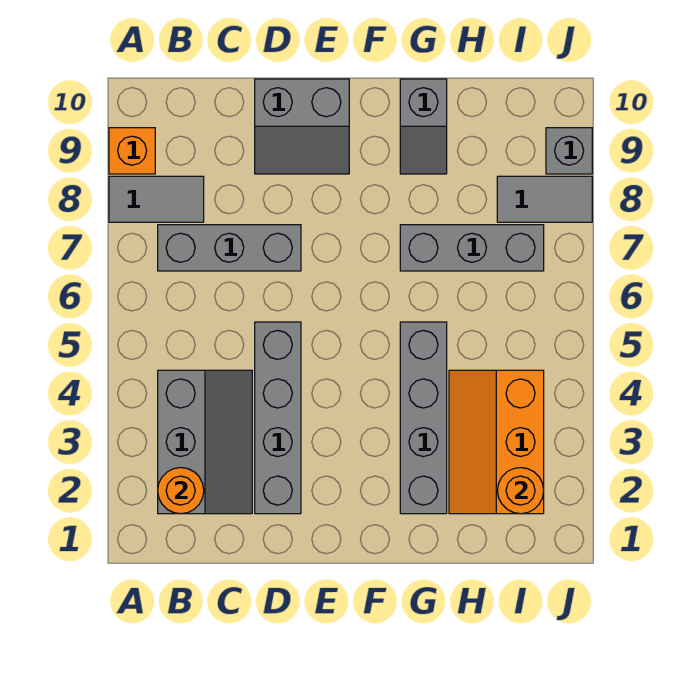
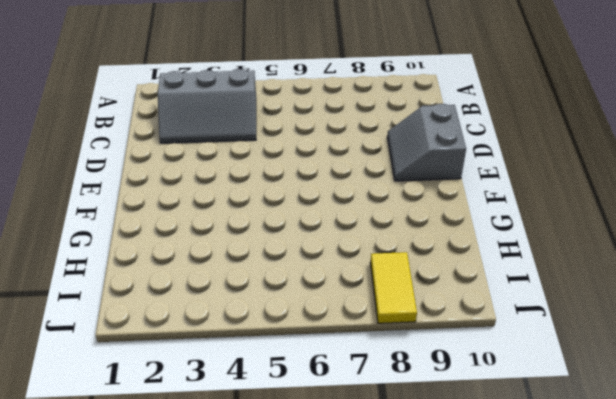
yellow tile I8:J8 level 1 -> grey tile I8:J8 level 1
none -> grey tile A8:B8 level 1
none -> orange brick A9 level 1
none -> grey brick B7:D7 level 1

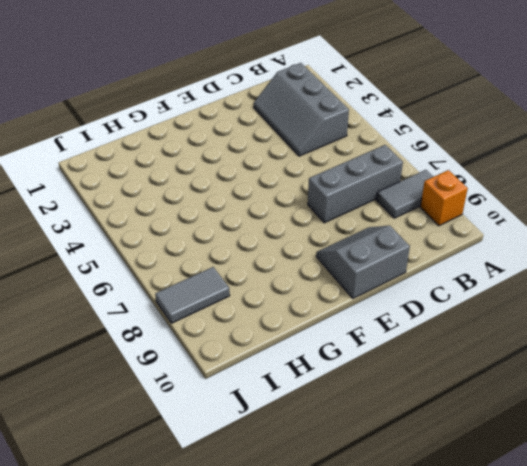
none -> grey brick D2:D5 level 1
none -> grey brick G2:G5 level 1
none -> grey brick G7:I7 level 1

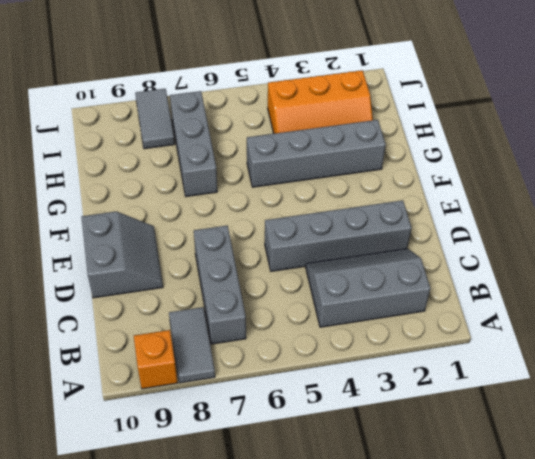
none -> grey slope G9:G10 level 1 top 10
none -> grey brick J9 level 1
none -> orange round brick B2 level 2

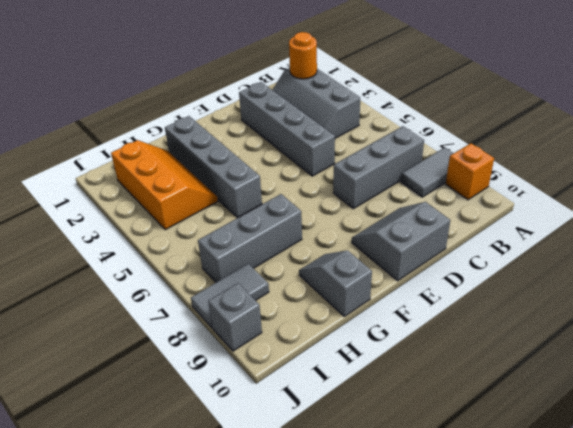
none -> orange round brick I2 level 2

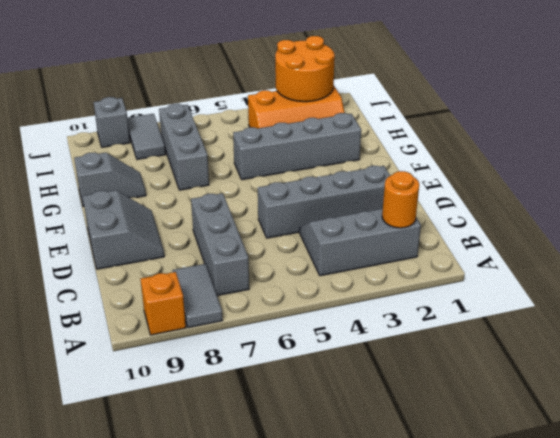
orange round brick I2:J3 level 2 -> orange round brick I2 level 2

